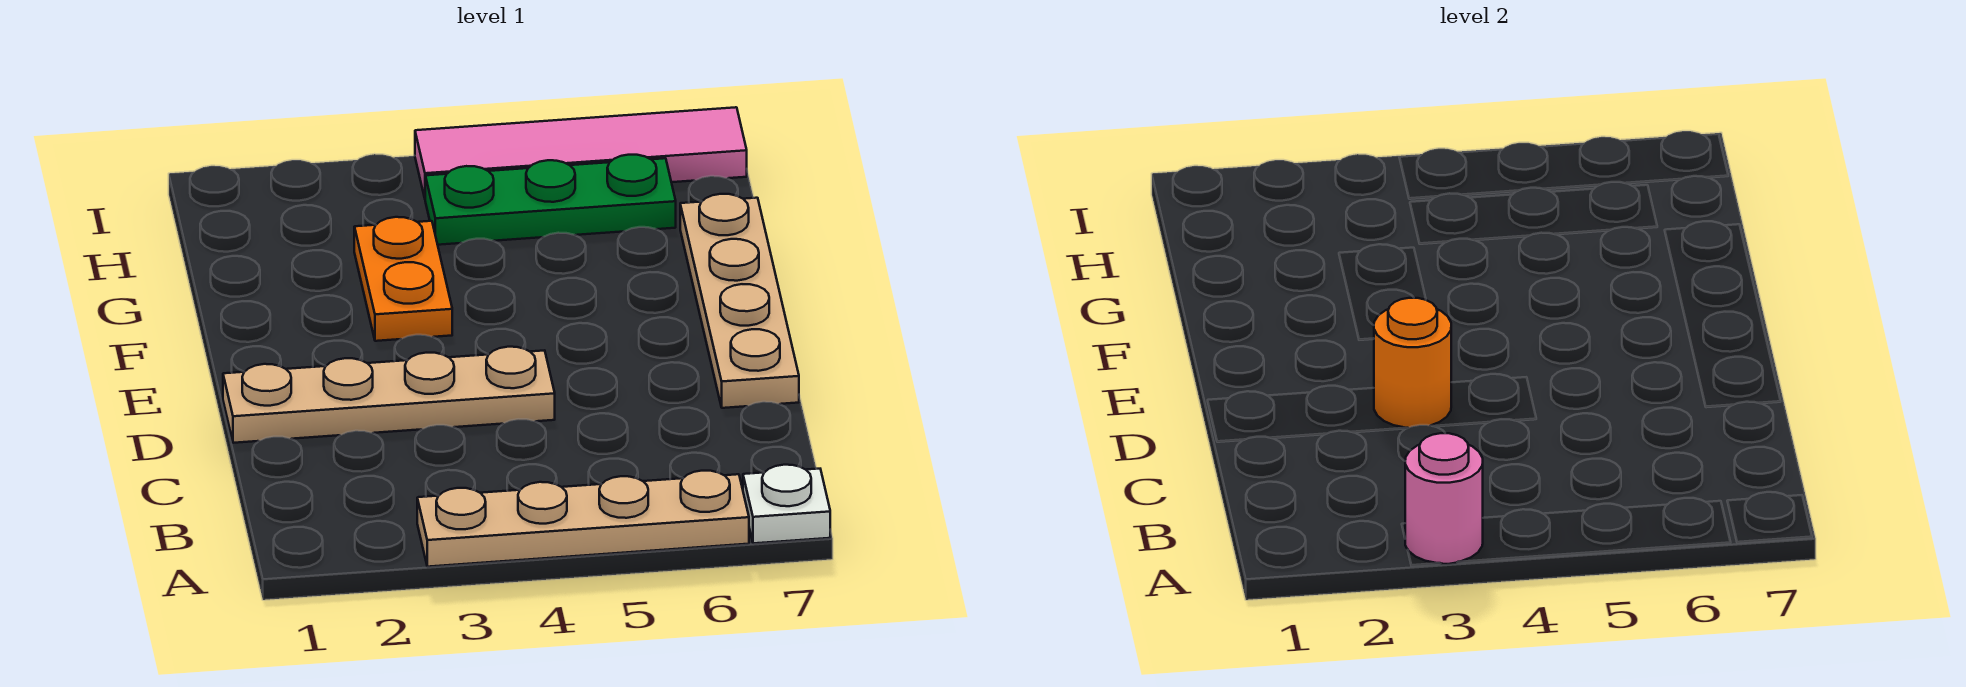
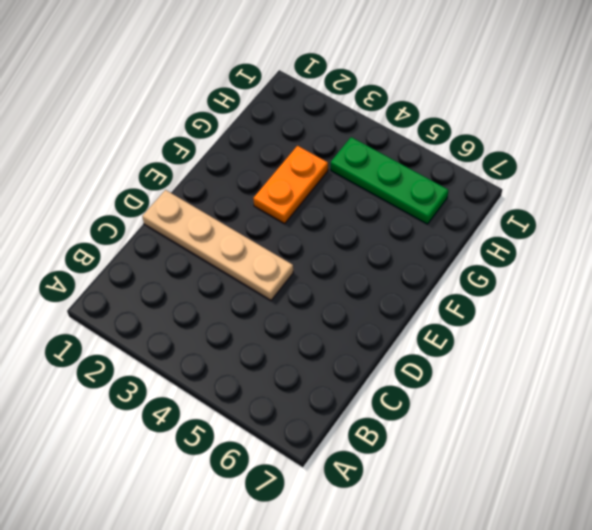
none -> tan plate A3:A6 level 1
none -> white plate A7 level 1

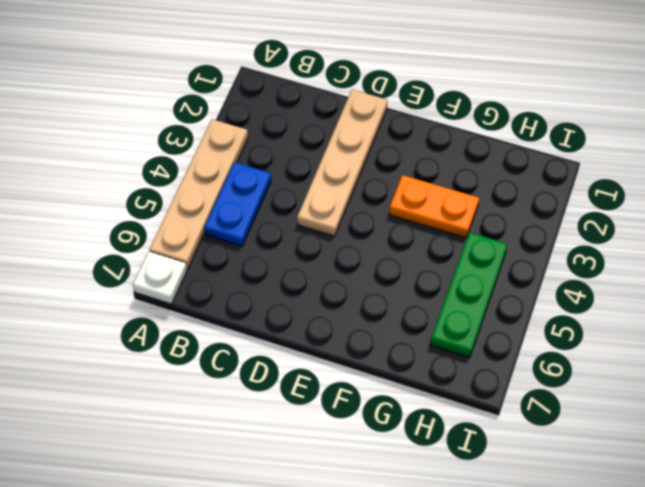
blue plate B4:B5 level 1 -> none
none -> tan plate D7:G7 level 1
none -> pink tile I4:I7 level 1

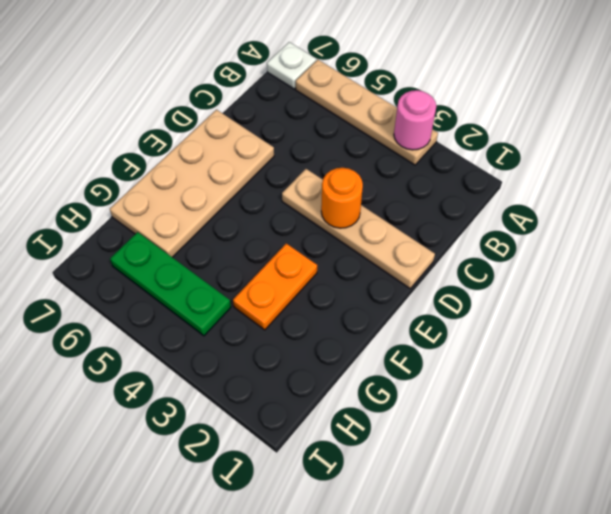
tan plate D6:G7 level 1 -> tan plate D7:G7 level 1
none -> pink tile I4:I7 level 1

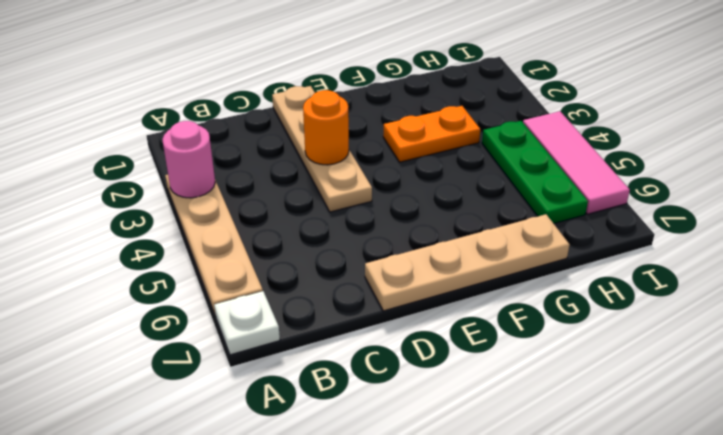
pink tile I4:I6 level 1 -> pink tile I4:I7 level 1

